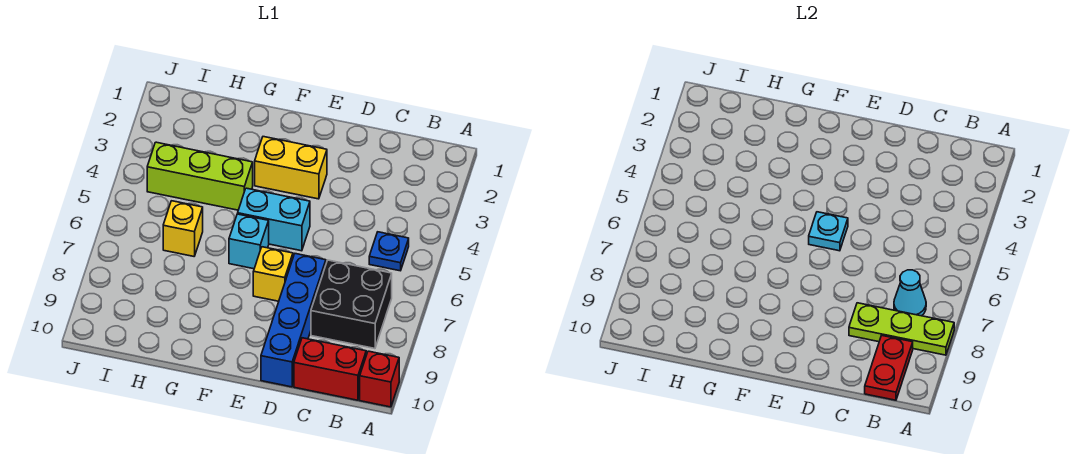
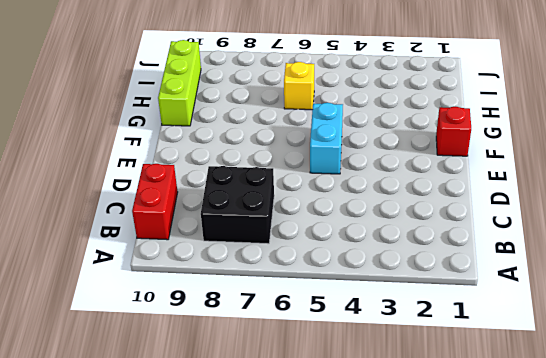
red brick F1 level 1 -> red brick A10 level 1
lime brick G10:I10 level 1 -> lime brick G4:I4 level 1
none -> blue plate B5 level 1
none -> blue brick D7:D10 level 1
none -> yellow brick E3:F3 level 1

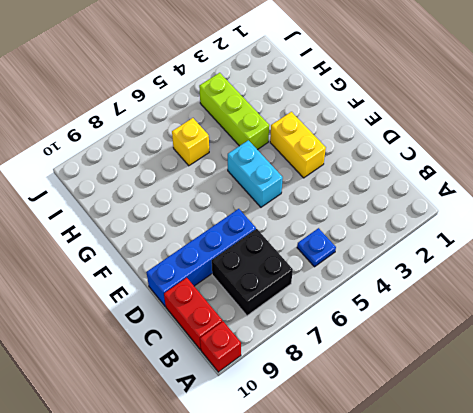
none -> yellow brick E7 level 1
none -> cyan brick F6 level 1
none -> lime plate A8:C8 level 2

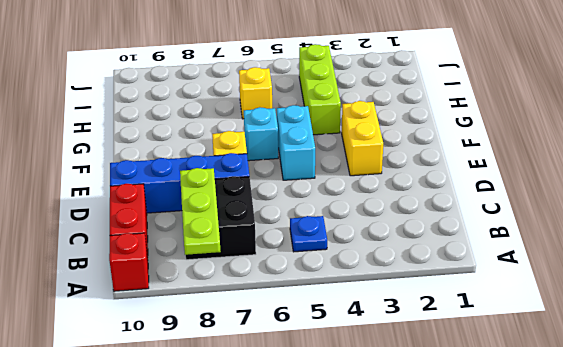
none -> cyan cone B7 level 2
none -> red plate B9:B10 level 2
none -> cyan plate E5 level 2

